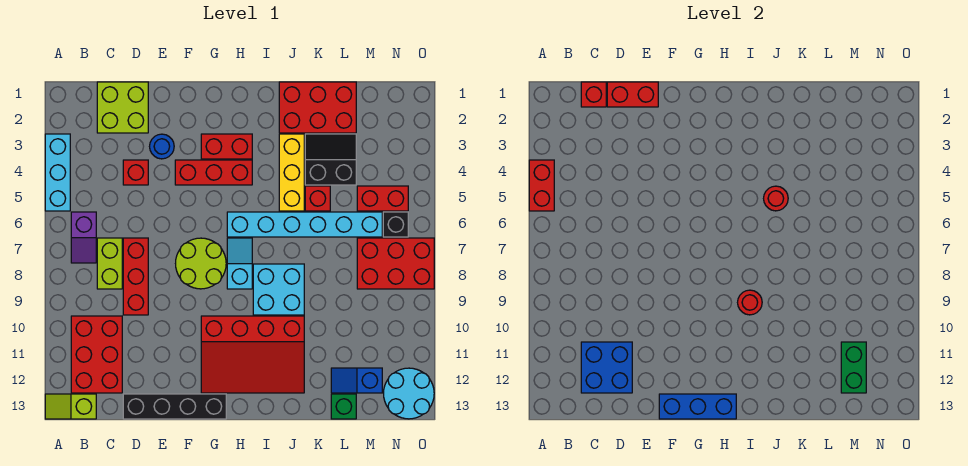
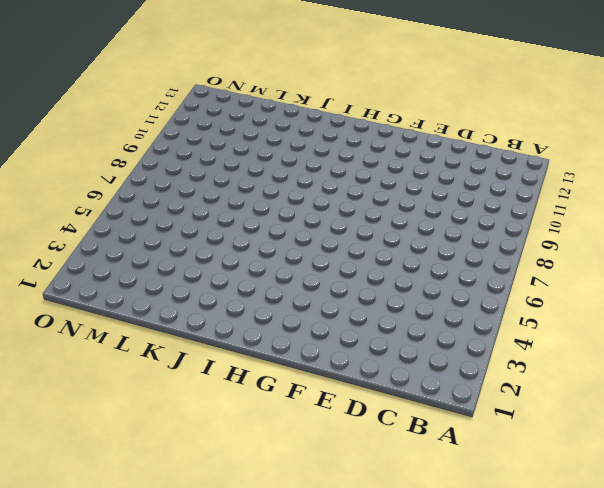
none -> cyan brick A3:A5 level 1
none -> lime slope A13:B13 level 1 top B
none -> purple slope B6:B7 level 1 top 6
none -> red brick B10:C12 level 1

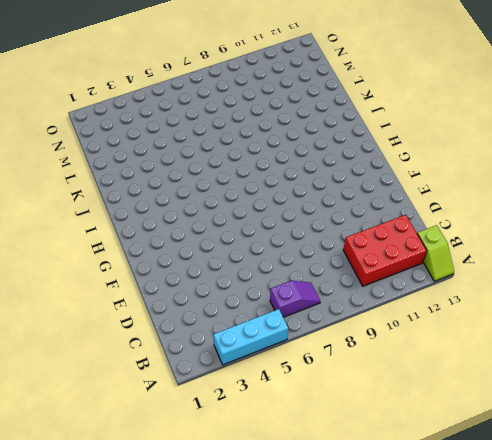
none -> lime brick C1:D2 level 1
none -> lime brick C7:C8 level 1
none -> red brick D4 level 1
none -> red brick D7:D9 level 1

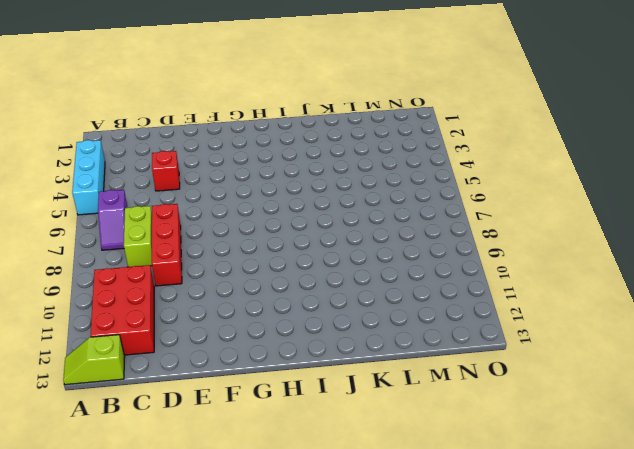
none -> lime brick C1:D2 level 1
none -> black brick D13:G13 level 1
none -> blue round brick E3 level 1
none -> red brick F4:H4 level 1

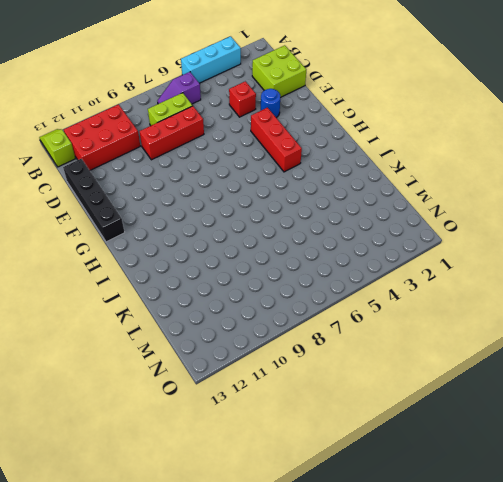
none -> lime round brick F7:G8 level 1
none -> red brick G3:H3 level 1
none -> red slope G10:J12 level 1 top 10
none -> cyan brick H6:M6 level 1

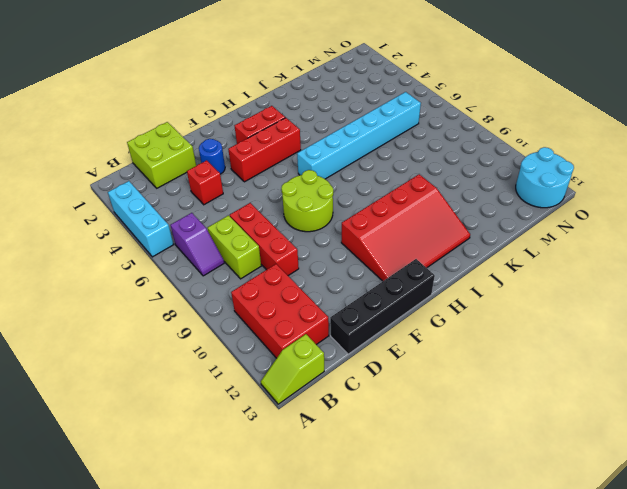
none -> cyan slope H7:H8 level 1 top 8
none -> cyan brick I8:J9 level 1
none -> red brick J1:L2 level 1
none -> yellow brick J3:J5 level 1

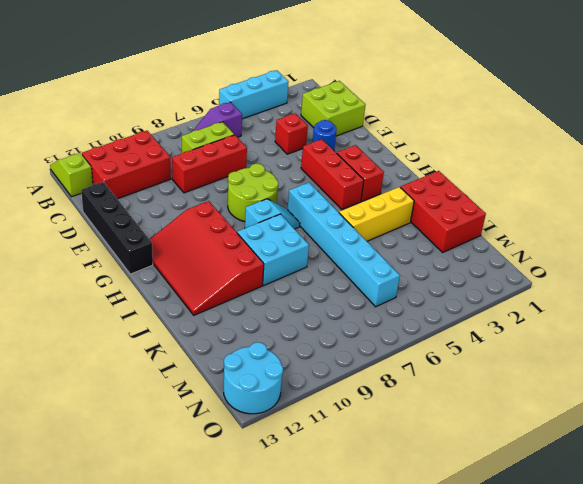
none -> black slope K3:L4 level 1 top 4
none -> red brick K5 level 1
none -> blue slope L12:M12 level 1 top M
none -> green brick L13 level 1

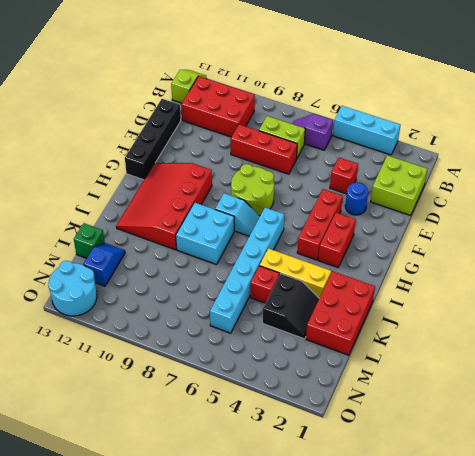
none -> red brick M5:N5 level 1
none -> red brick M7:O8 level 1
none -> black brick N6 level 1
none -> red brick A4:A5 level 2

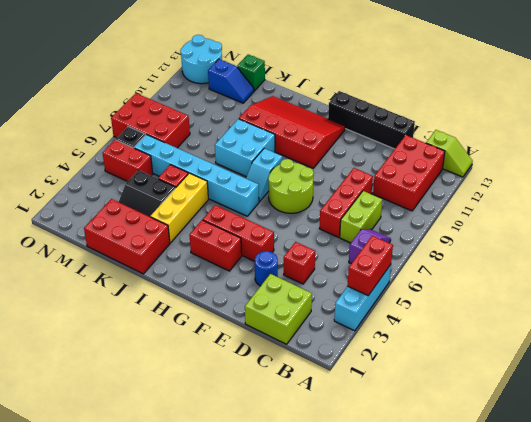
none -> red brick C1 level 2
none -> blue brick C11:D12 level 2
none -> red brick D1:E1 level 2
none -> blue brick F13:H13 level 2

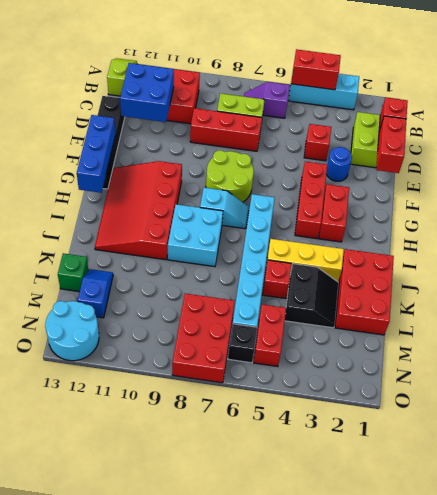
none -> red round brick I9 level 2
none -> red round brick J5 level 2
none -> green brick M11:M12 level 2

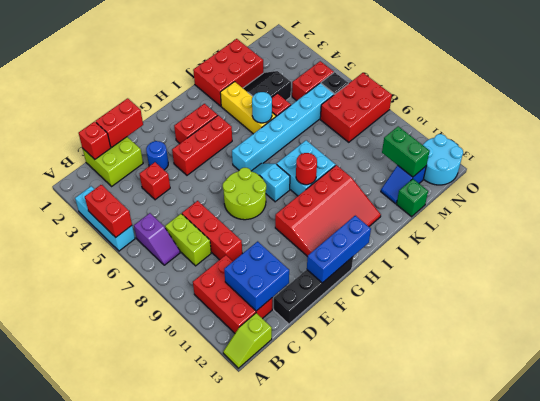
cyan round brick J5 level 2 -> red round brick J5 level 2

